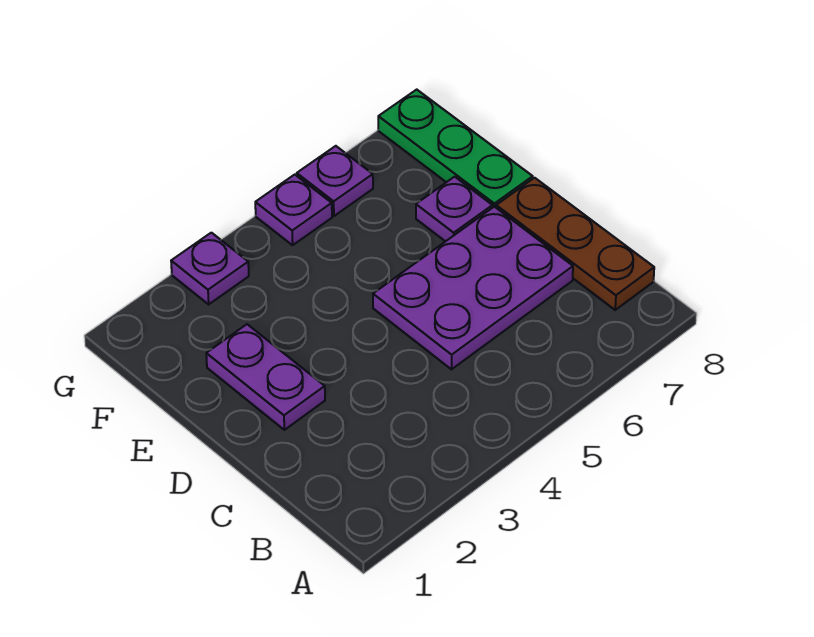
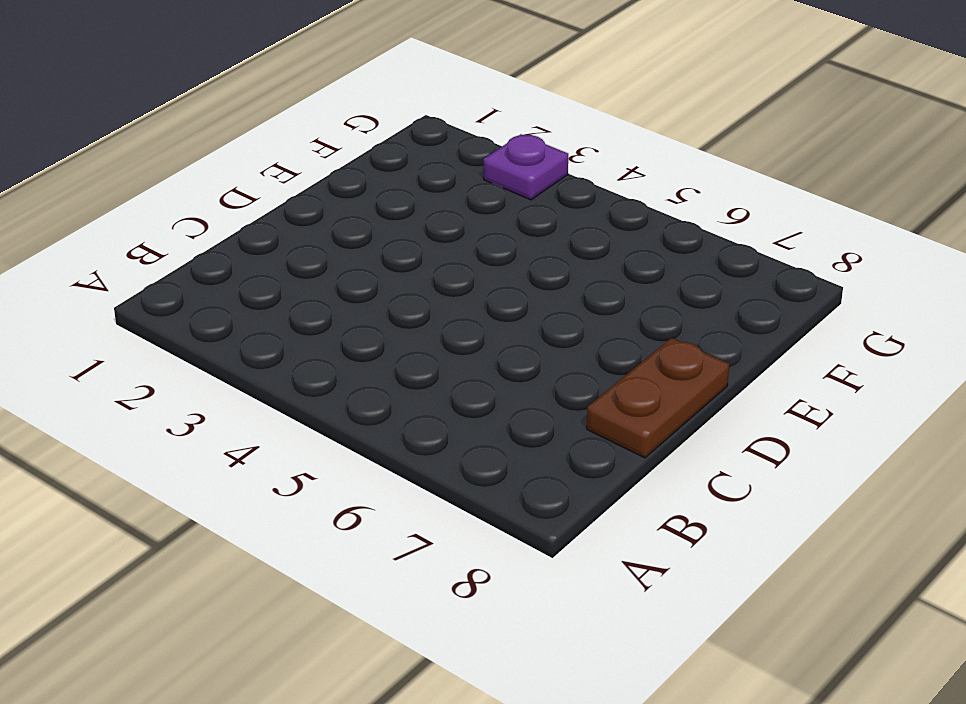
brown plate C8:D8 level 1 -> brown plate B8:D8 level 1
none -> purple plate C5:D7 level 1
none -> purple plate D2:E2 level 1

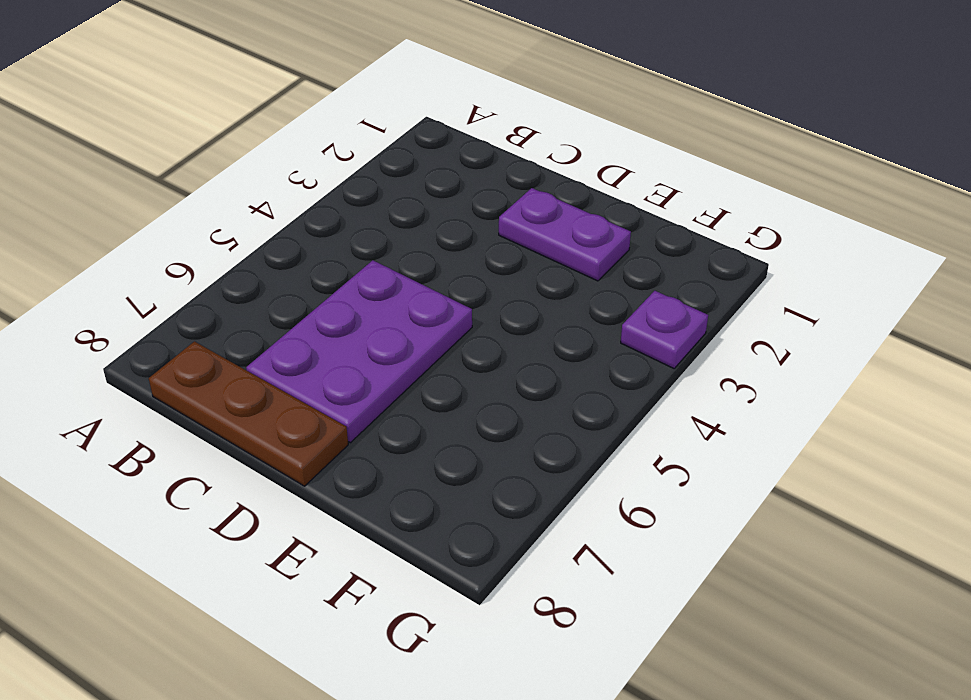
none -> purple plate E7 level 1
none -> green plate E8:G8 level 1

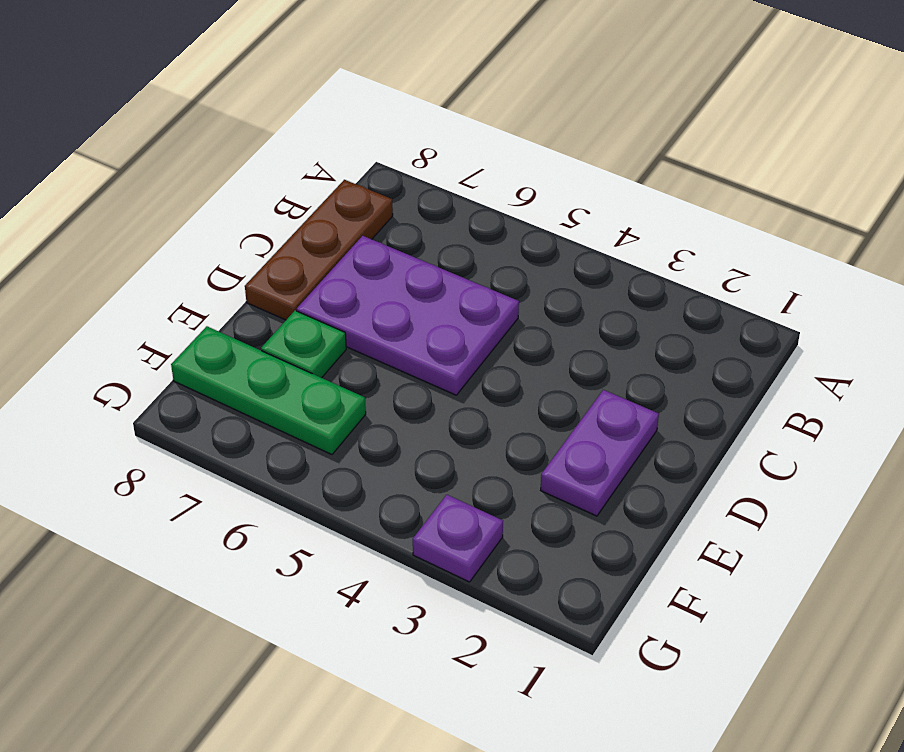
green plate E7 level 1 -> purple plate E7 level 1
green plate F6:F8 level 1 -> green plate E8:G8 level 1
none -> purple plate G5 level 1
none -> purple plate G6 level 1

